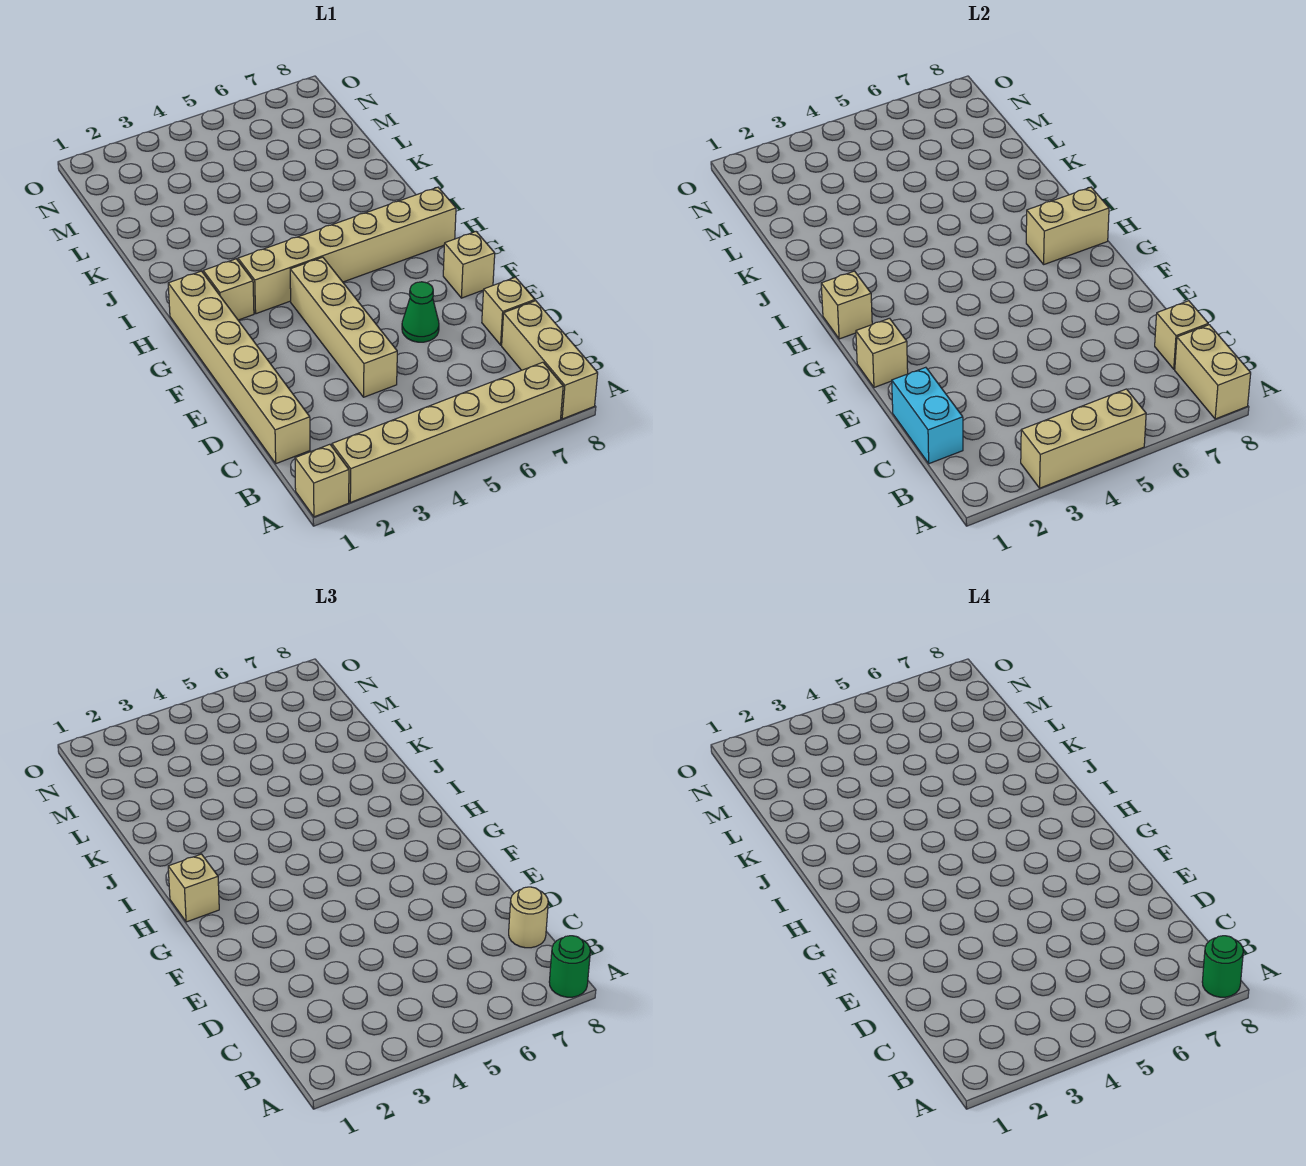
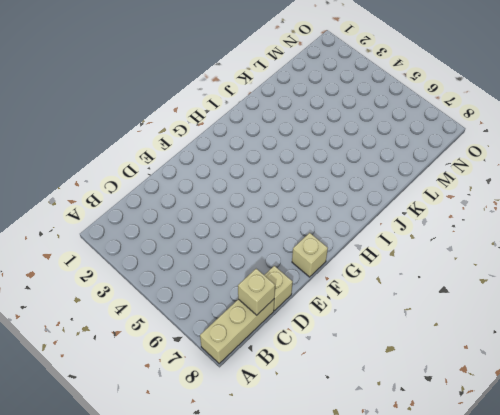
none -> tan brick A1 level 1
none -> tan brick A2:A7 level 1
none -> tan brick C1:H1 level 1

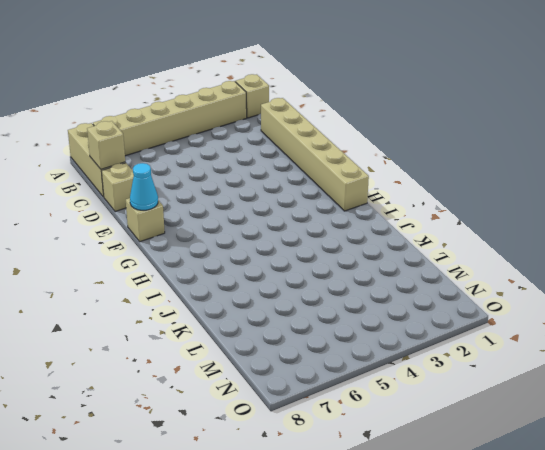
cyan cone F8 level 2 -> none
none -> tan brick D4:G4 level 1
none -> green cone E6 level 1
none -> tan brick H2 level 1

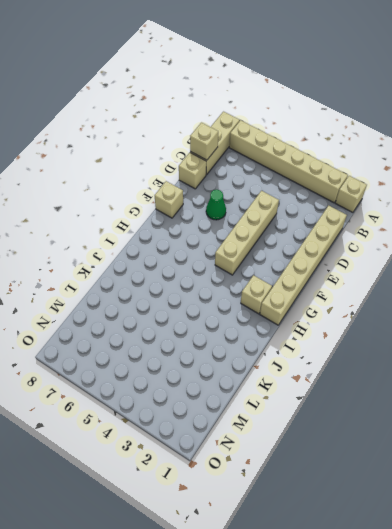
none -> tan brick H3:H8 level 1
none -> tan brick A3:A5 level 2
none -> tan brick A8:B8 level 2

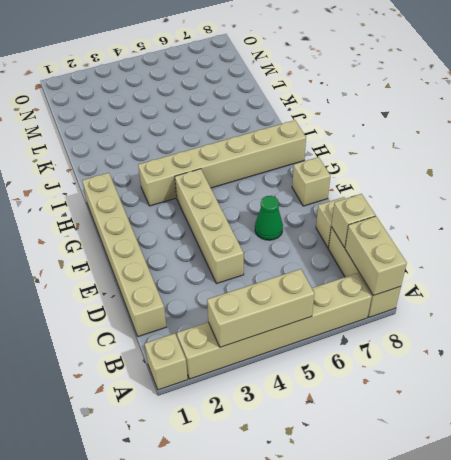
none -> tan brick H2 level 1
none -> cyan brick C1:D1 level 2
none -> tan brick F1 level 2

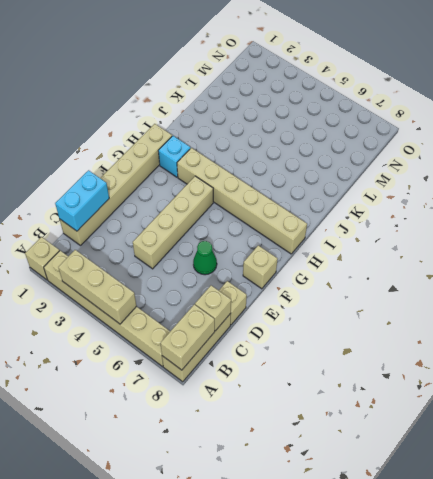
cyan brick H2 level 1 -> tan brick H2 level 1
none -> tan brick F1 level 2
none -> tan brick H1 level 2
none -> tan brick H7:H8 level 2

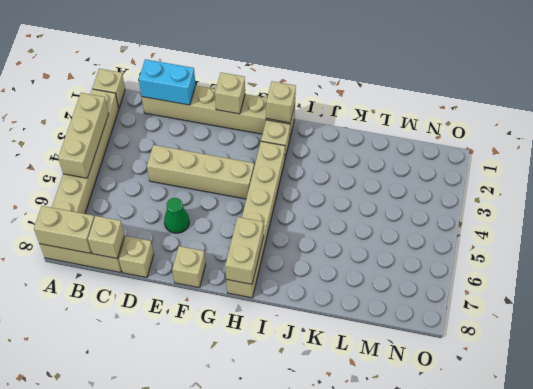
none -> green round brick A8 level 3
none -> tan round brick C8 level 3
none -> tan brick H1 level 3

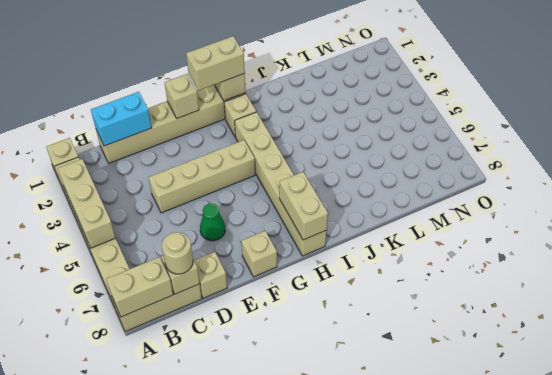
tan brick G1:H1 level 3 -> tan brick H1 level 3
none -> green round brick A8 level 3
none -> green round brick A8 level 4

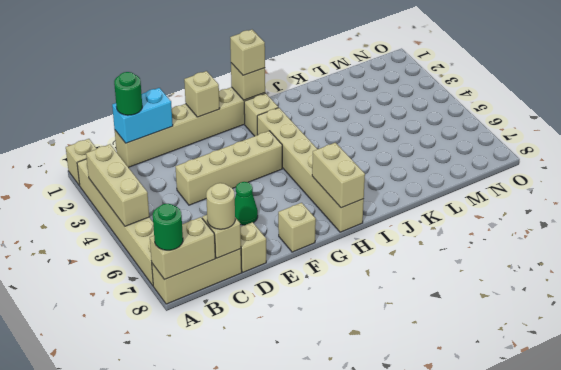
green round brick C1 level 3 -> green round brick A8 level 4

